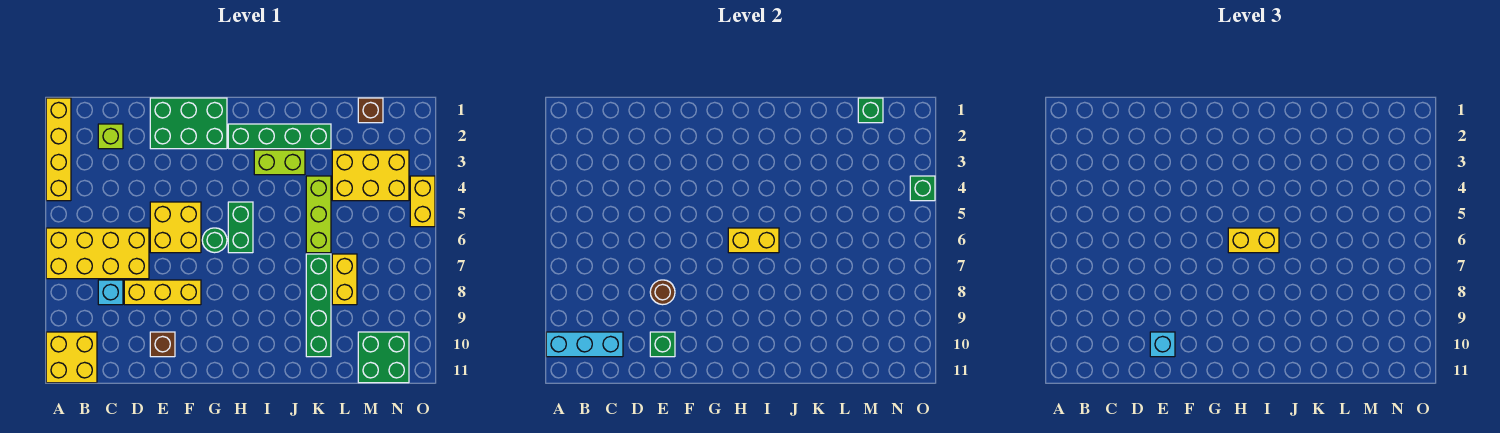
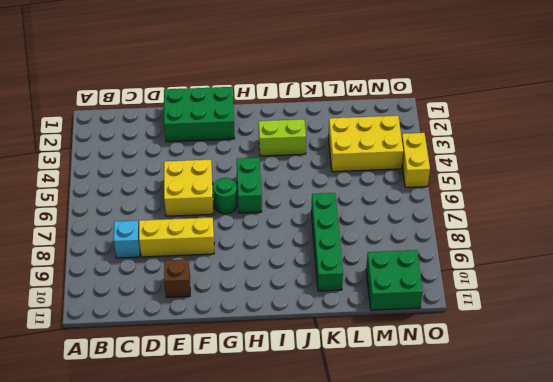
none -> yellow brick A1:A4 level 1
none -> yellow brick A6:D7 level 1
none -> yellow brick A10:B11 level 1

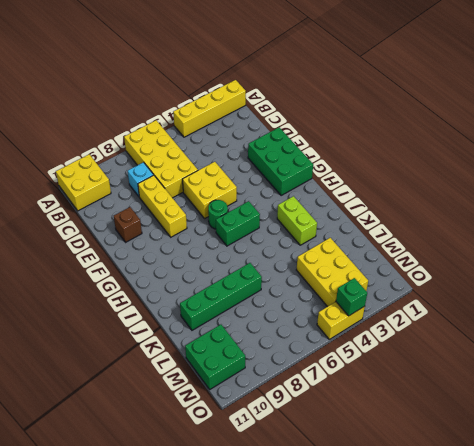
none -> lime brick C2 level 1
none -> green brick H2:K2 level 1
none -> lime brick K4:K6 level 1

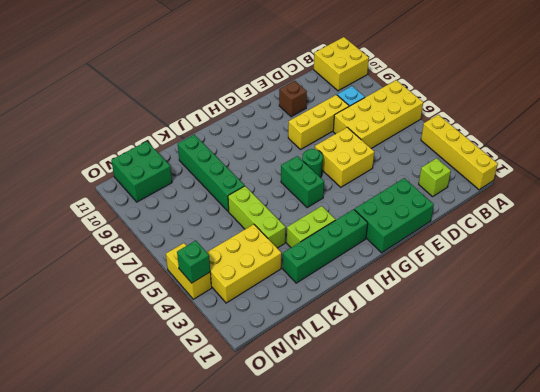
none -> yellow brick L7:L8 level 1
none -> brown brick M1 level 1
none -> cyan brick A10:C10 level 2

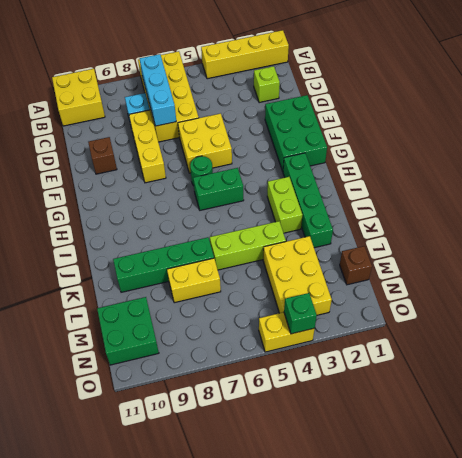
cyan brick B7:D7 level 2 -> cyan brick A10:C10 level 2
none -> brown round brick E8 level 2
none -> green brick E10 level 2
none -> yellow brick H6:I6 level 2

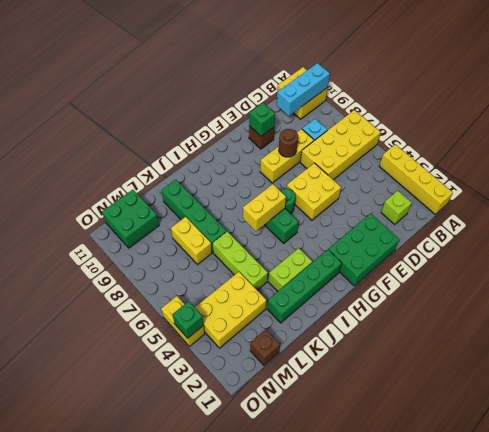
none -> green brick M1 level 2
none -> cyan brick E10 level 3
none -> yellow brick H6:I6 level 3

